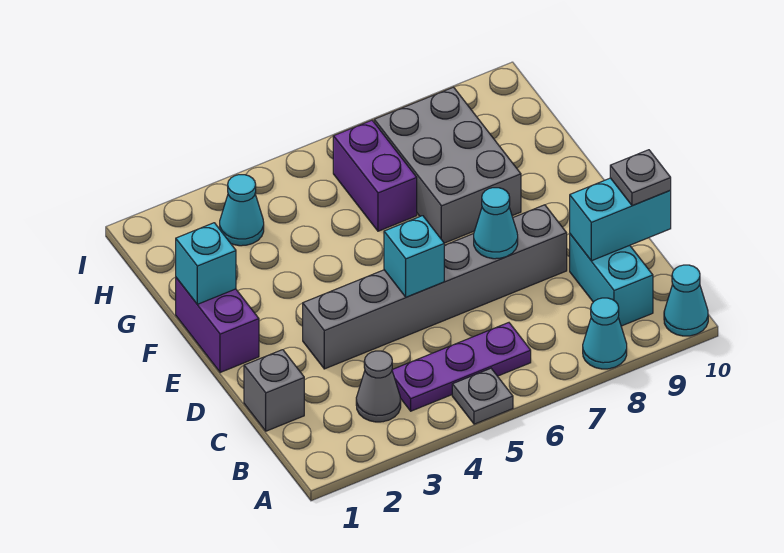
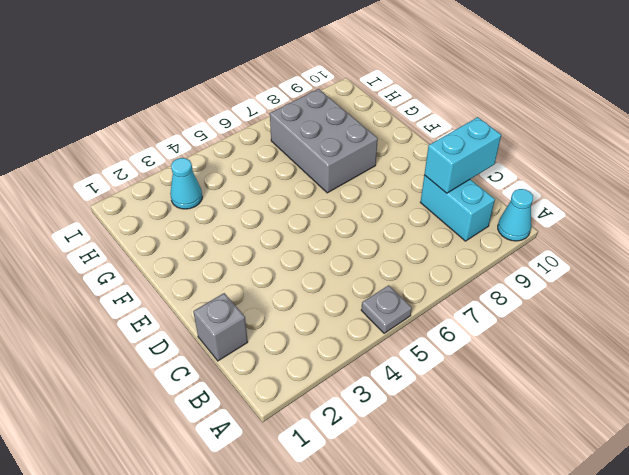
none -> cyan cone A8 level 1
none -> grey cone B3 level 1
none -> purple plate B4:B6 level 1

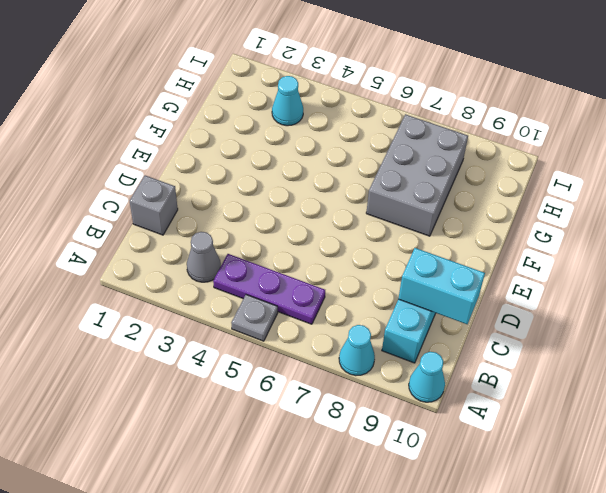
none -> grey brick D3:D8 level 1
none -> purple brick E1:F1 level 1
none -> purple brick G6:H6 level 1

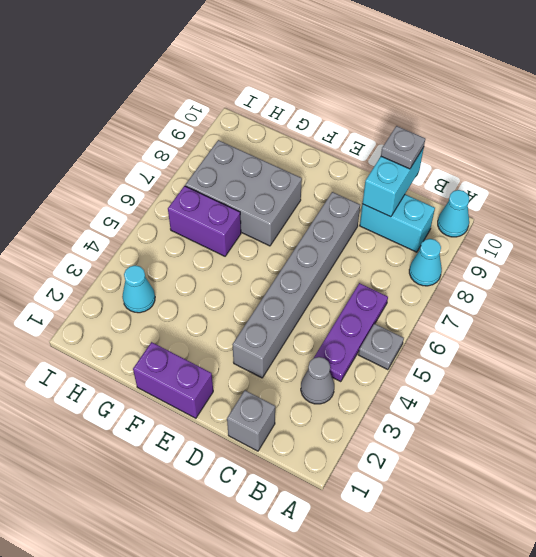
none -> cyan brick D5 level 2
none -> cyan cone D7 level 2
none -> cyan brick F1 level 2

